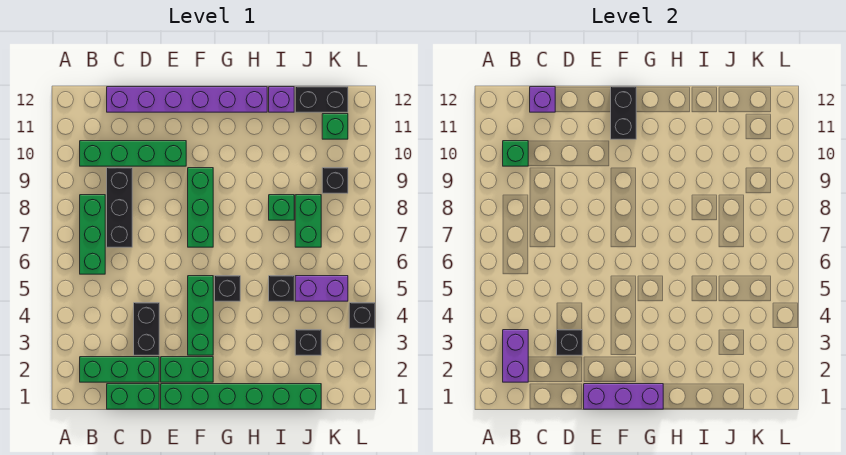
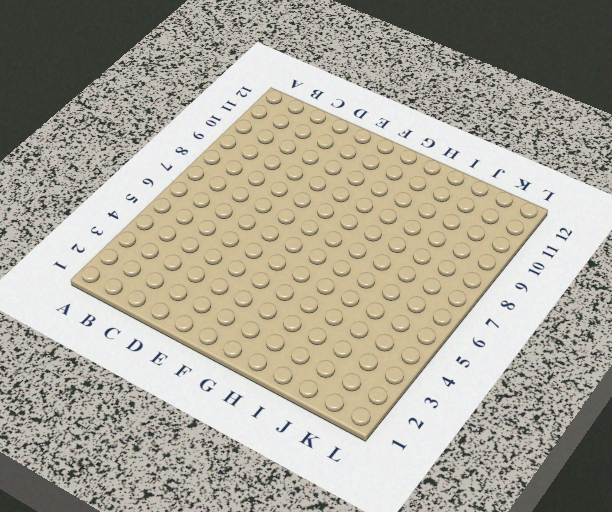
none -> green brick B2:D2 level 1
none -> green brick B6:B8 level 1
none -> green brick B10:E10 level 1

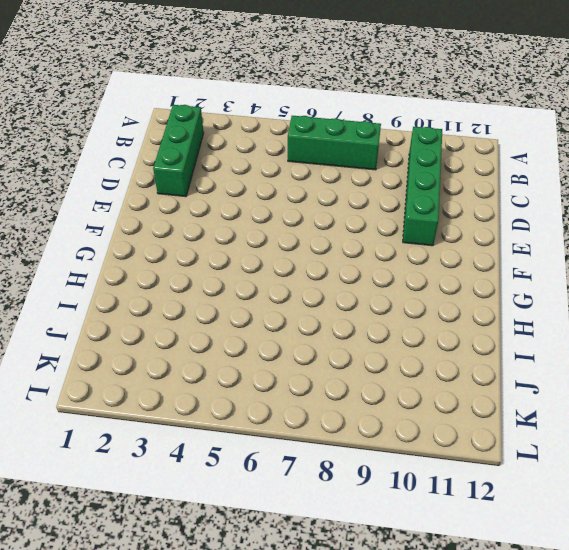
none -> green brick C1:D1 level 1
none -> black brick C7:C9 level 1
none -> purple brick C12:H12 level 1

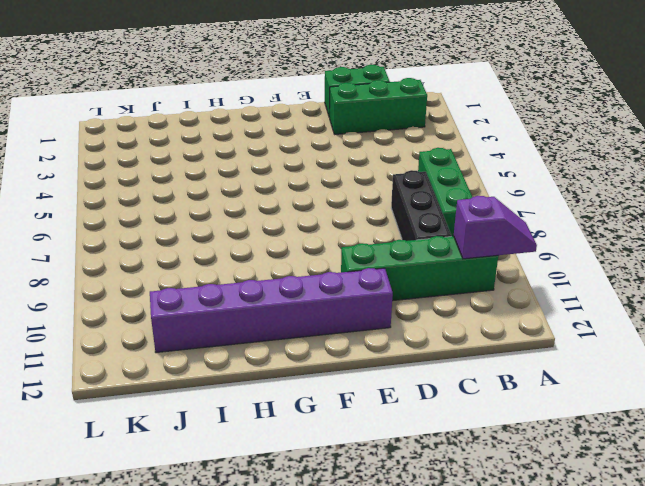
purple slope A10:B10 level 2 top B -> green brick B10 level 2
purple brick E11:J11 level 1 -> purple brick C12:H12 level 1
none -> black brick D3:D4 level 1
none -> green brick E1:J1 level 1
none -> green brick E2:F2 level 1

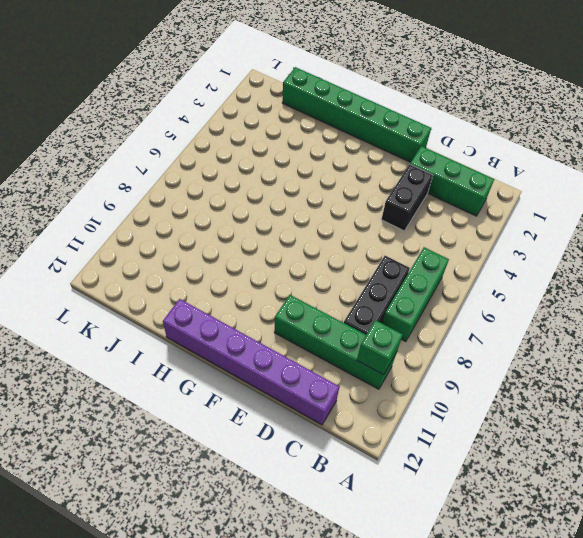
none -> green brick C1:D1 level 1
none -> green brick E2:F2 level 1
none -> green brick F3:F5 level 1

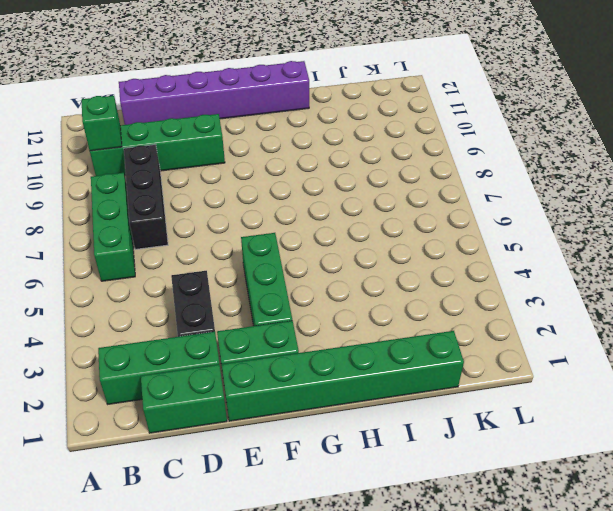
none -> green brick F7:F9 level 1
none -> black brick G5 level 1
none -> black brick I5 level 1

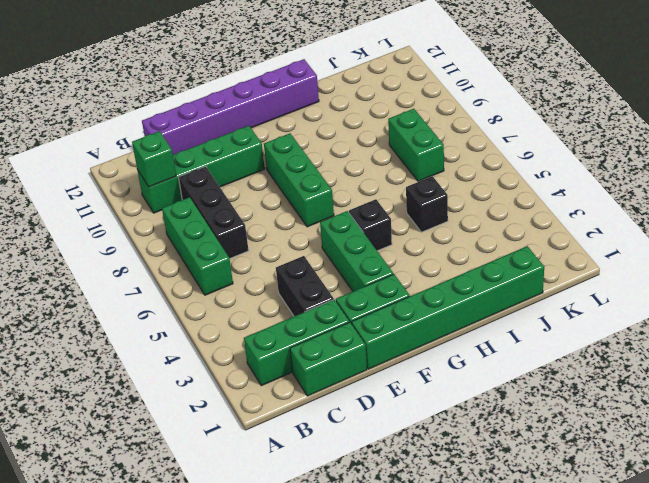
none -> green brick I8 level 1
none -> purple brick I12 level 1
none -> black brick J3 level 1

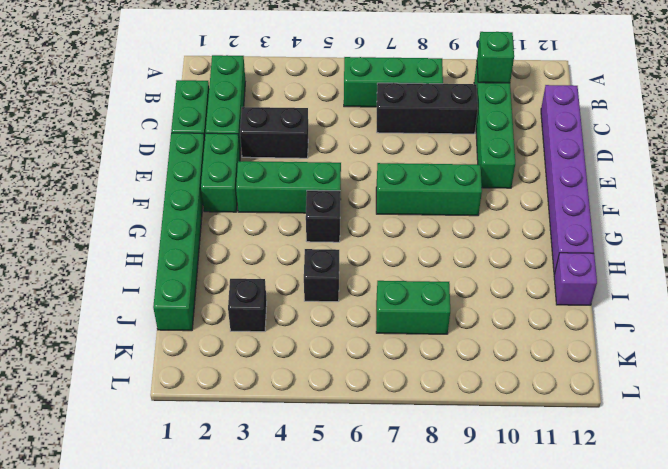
none -> green brick I8 level 1
none -> purple brick J5:K5 level 1
none -> black brick J12:K12 level 1

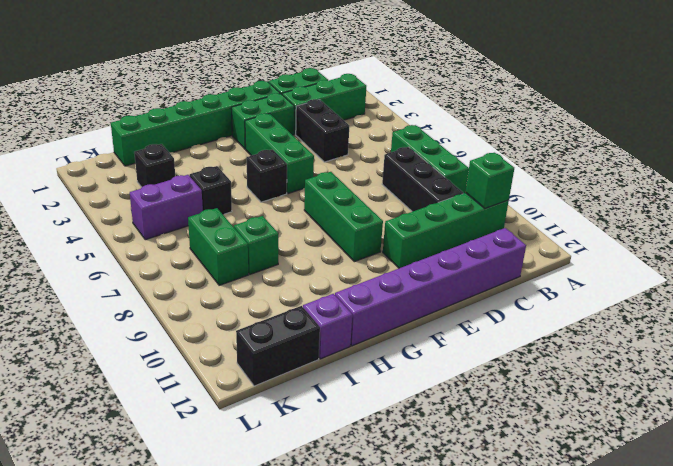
none -> black brick K9 level 1
none -> green brick K11 level 1
none -> black brick L4 level 1

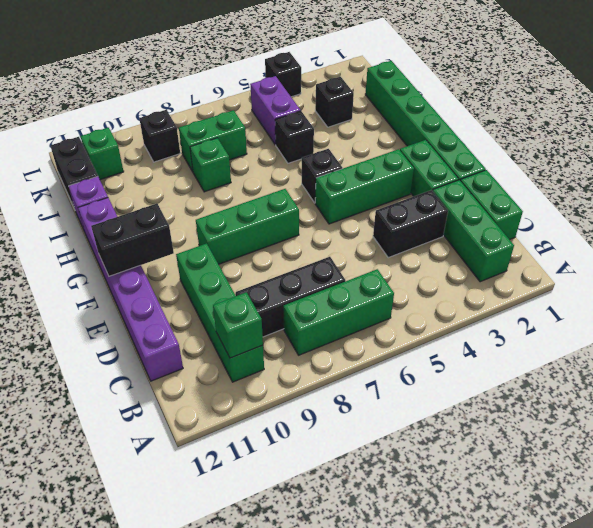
none -> purple brick B2:B3 level 2
none -> purple brick C12 level 2
none -> black brick D3 level 2

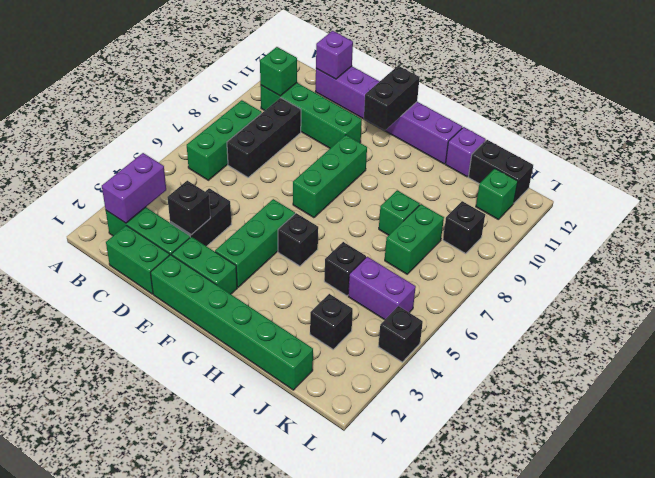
none -> purple brick E1:G1 level 2

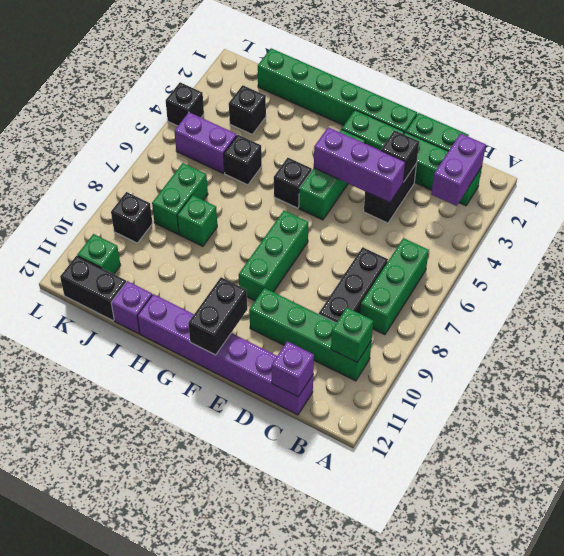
purple brick D4:F4 level 2 -> purple brick E1:G1 level 2

